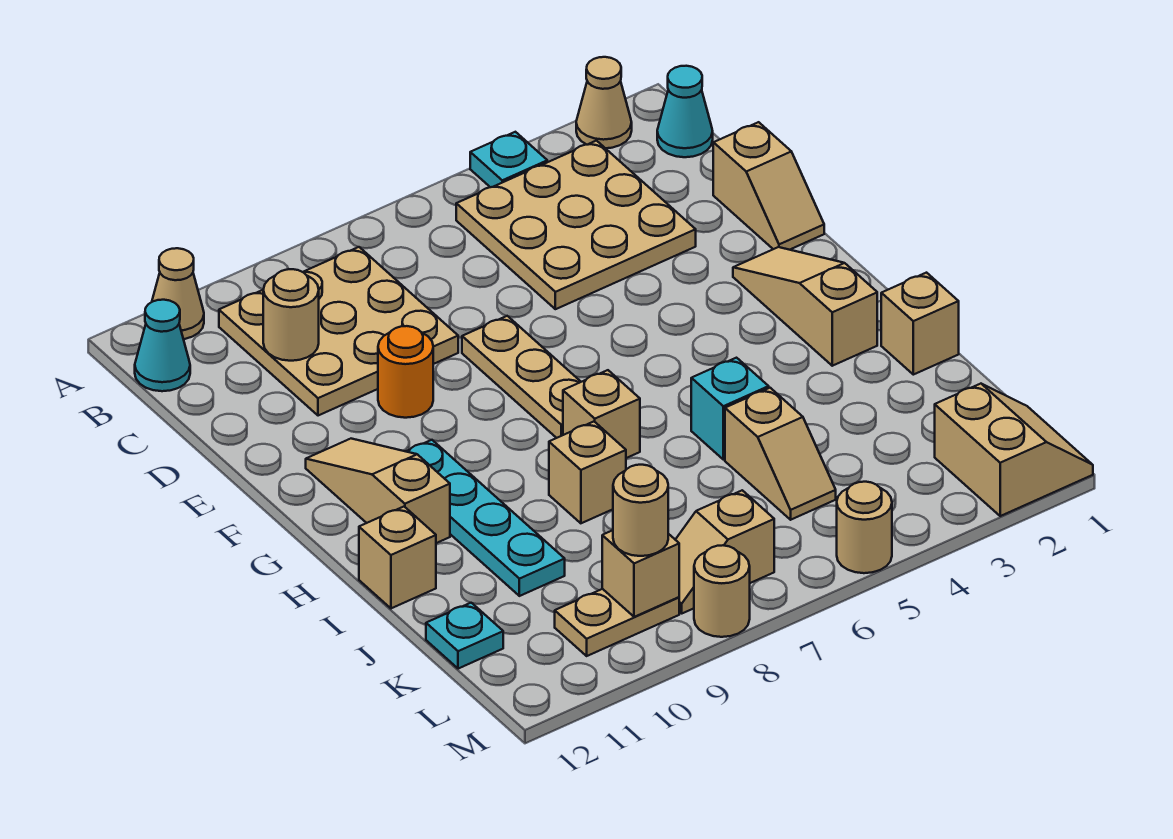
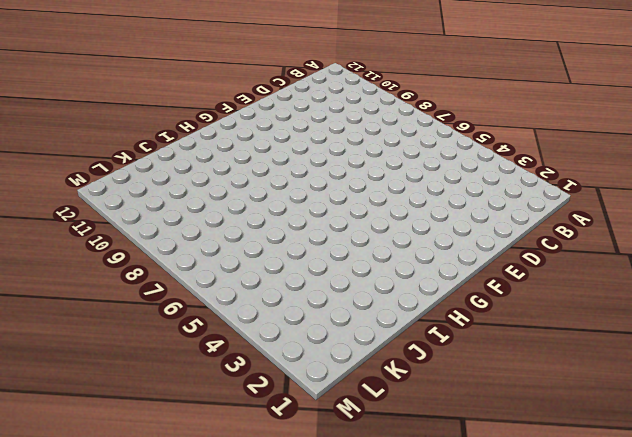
none -> tan cone A2 level 1
none -> cyan plate A4 level 1
none -> tan cone A11 level 1

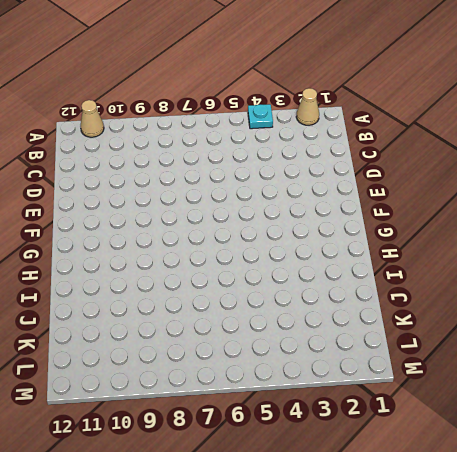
none -> cyan cone B1 level 1
none -> tan plate B3:D5 level 1
none -> tan plate B8:D10 level 1

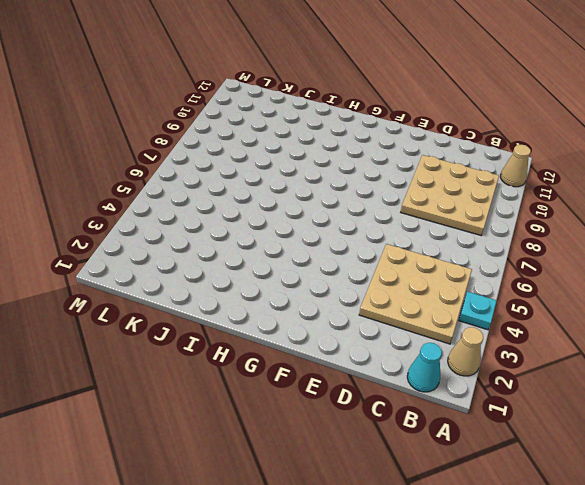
none -> cyan cone B12 level 1
none -> tan slope D1:E1 level 1 top D
none -> tan plate E7:G7 level 1

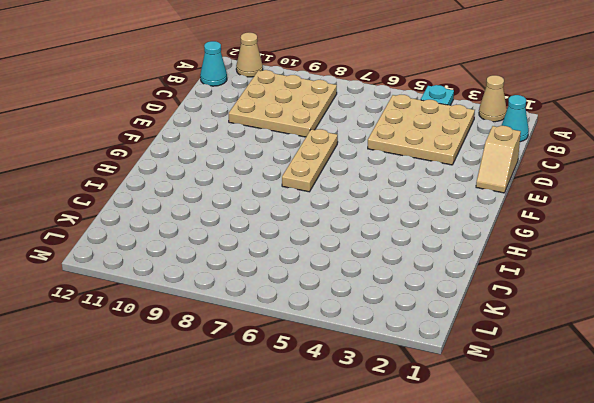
none -> orange round brick E9 level 1
none -> tan slope F2:H2 level 1 top H
none -> tan slope F11:H11 level 1 top H

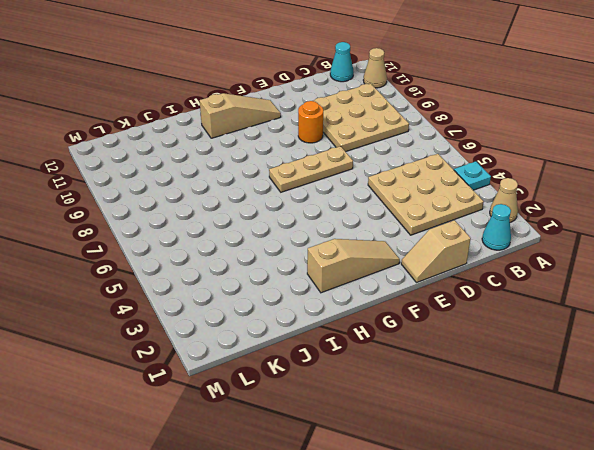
none -> cyan plate G10:J10 level 1
none -> tan brick H7 level 1
none -> tan brick I1 level 1

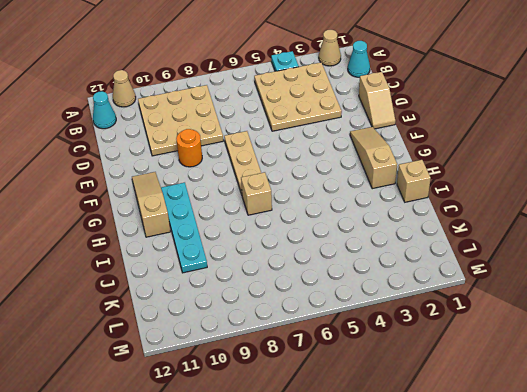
none -> cyan brick I5 level 1
none -> tan brick I8 level 1
none -> tan brick I12 level 1

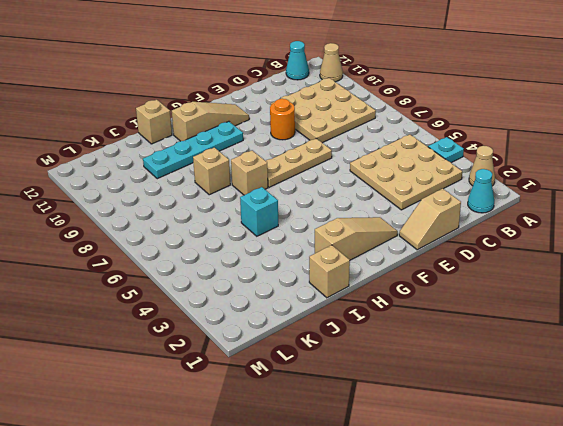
none -> tan slope J5:K5 level 1 top J
none -> cyan plate K12 level 1
none -> tan slope L1:M2 level 1 top 2

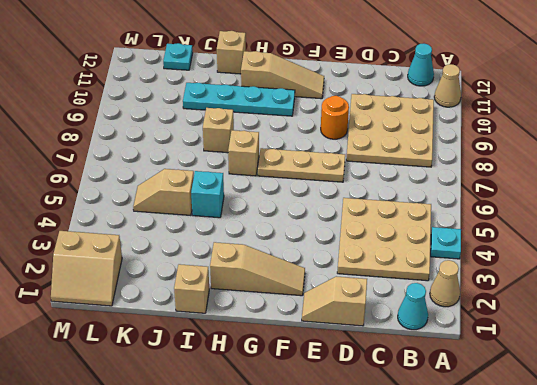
none -> tan slope L7:L8 level 1 top 7
none -> tan plate L9:L10 level 1
none -> tan round brick M5 level 1

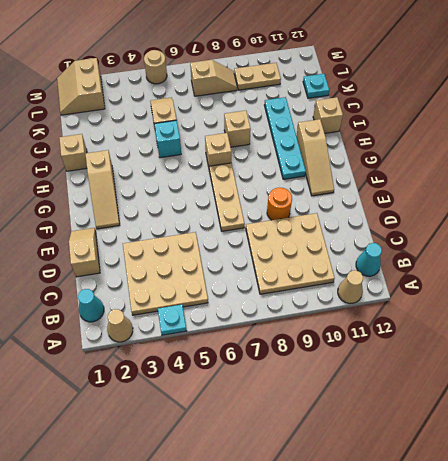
none -> tan round brick M8 level 1
none -> tan round brick C10 level 2
none -> tan brick L9 level 2

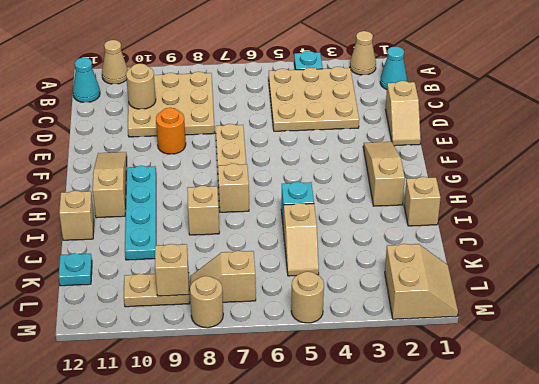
none -> tan round brick L9 level 3

